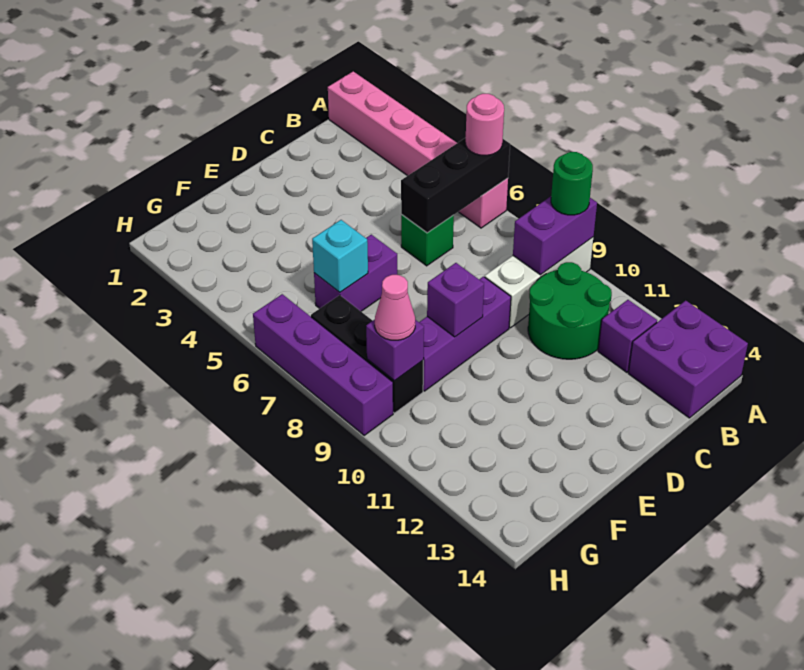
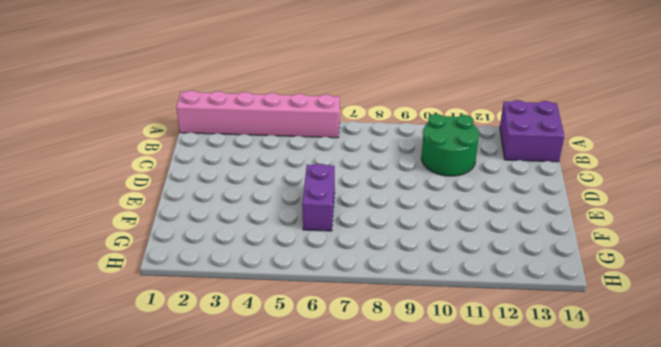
none -> white brick A9:C9 level 1
none -> purple brick B12 level 1
none -> green brick C6 level 1

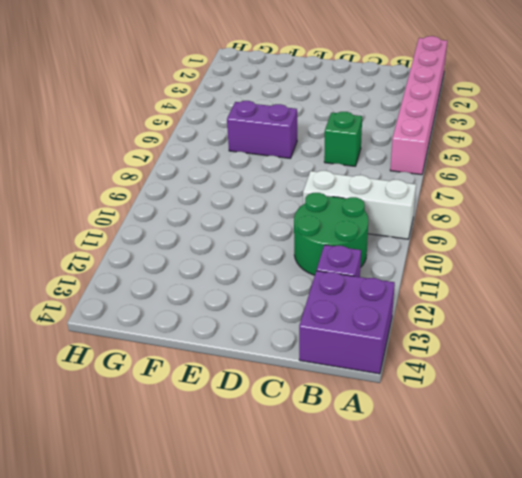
none -> purple brick D9:F9 level 1
none -> black brick G7:G9 level 1
none -> purple brick H6:H9 level 1

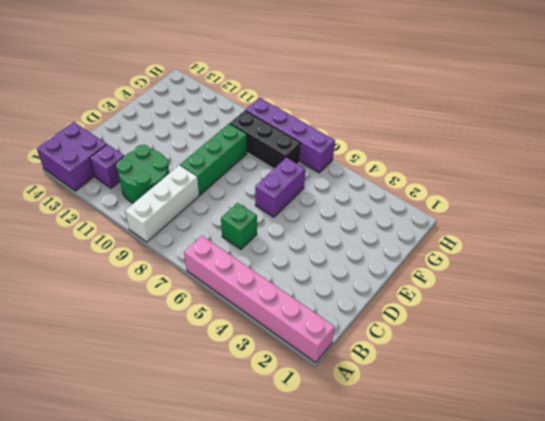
green brick D9:F9 level 1 -> purple brick D9:F9 level 1
none -> black brick A6:C6 level 2
none -> purple brick A9:B9 level 2
none -> purple brick E9 level 2

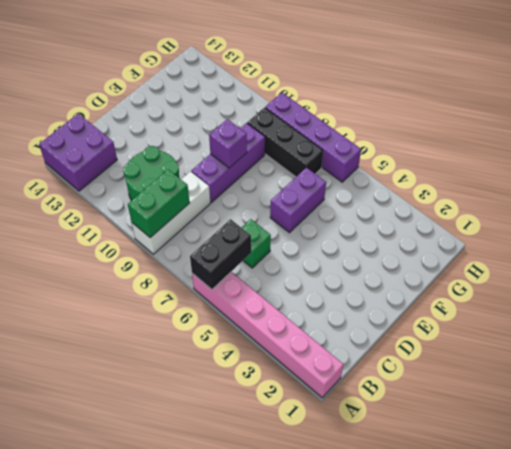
black brick A6:B6 level 2 -> black brick A6:C6 level 2
green brick A9:B9 level 2 -> purple brick A9:B9 level 2
none -> purple brick B12 level 1
none -> cyan brick F6 level 2
none -> purple brick G9 level 2

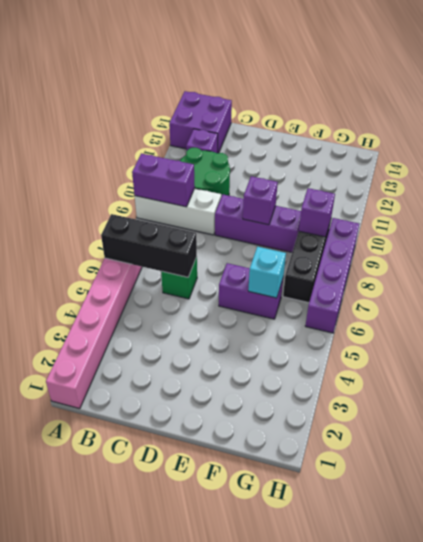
none -> pink round brick A6 level 3
none -> green round brick A9 level 3
none -> pink cone G9 level 3

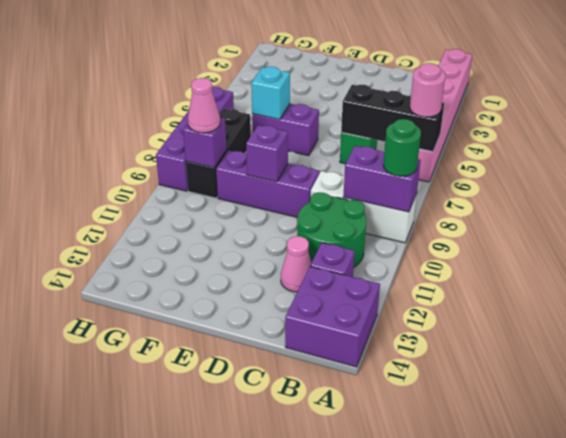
pink cone C12 level 1 -> none

